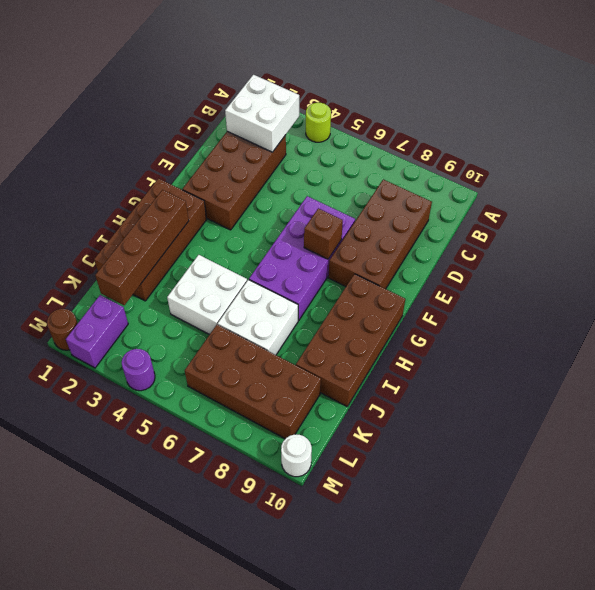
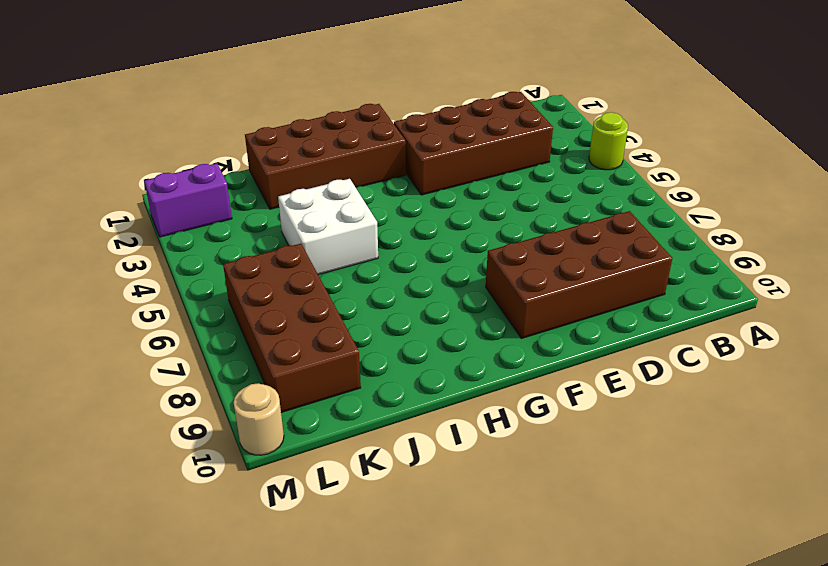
tan round brick M10 level 1 -> white round brick M10 level 1
none -> purple brick E6:H7 level 1
none -> brown brick G9:J10 level 1
none -> white brick I6:J7 level 1

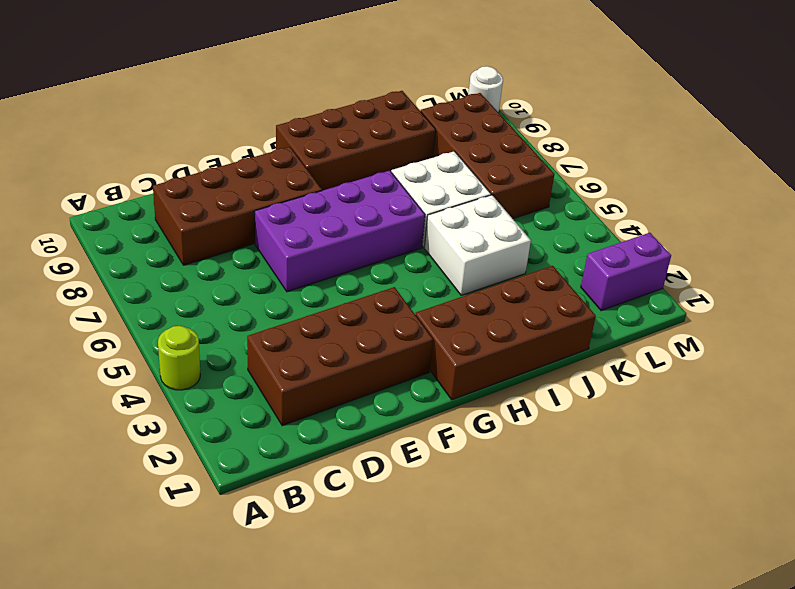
none -> brown round brick M1 level 1
none -> purple round brick M4 level 1
none -> white brick B2:C3 level 2

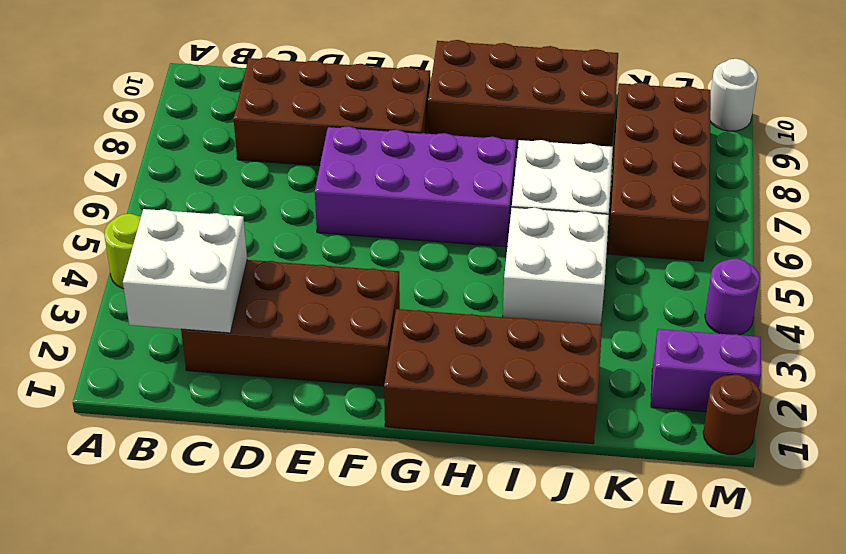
none -> brown brick F7 level 2
none -> brown brick H2:K2 level 2

